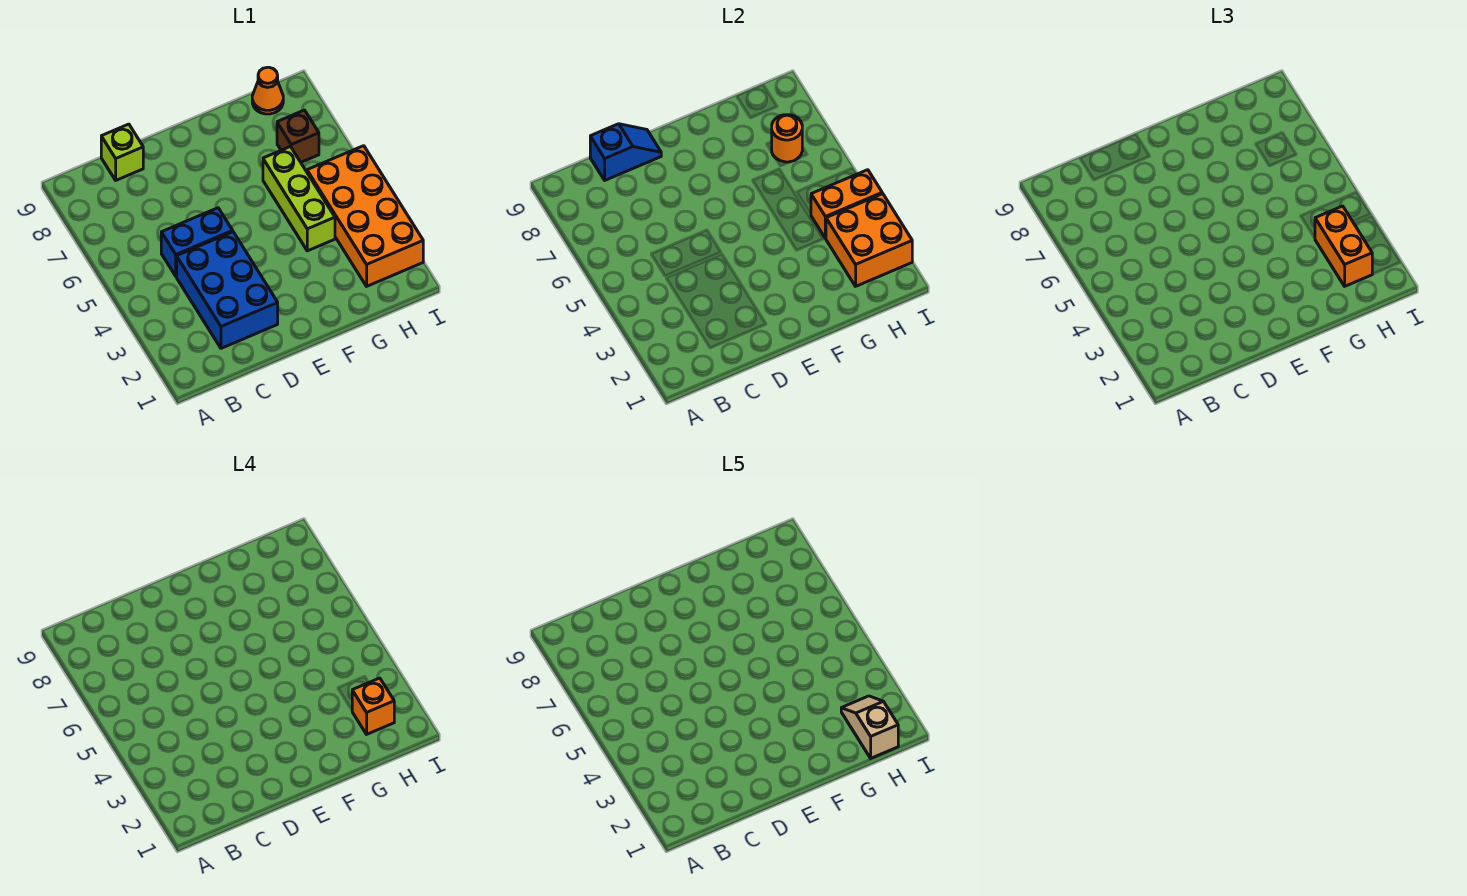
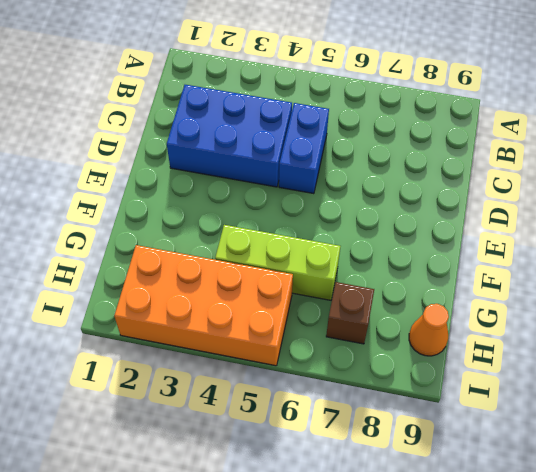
none -> lime brick C9 level 1
none -> blue slope C9:D9 level 2 top C
none -> orange brick H2:I3 level 2

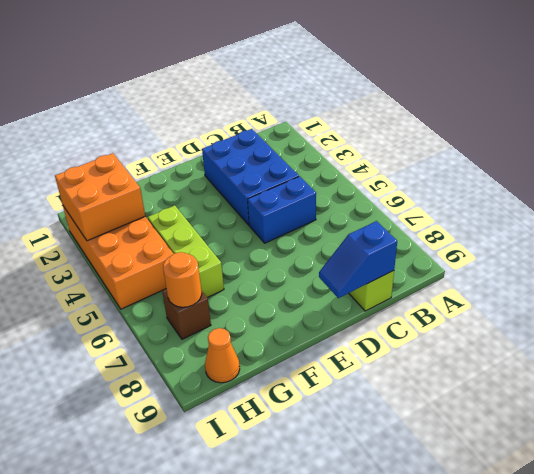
none -> orange brick H4:I4 level 2
none -> orange brick H2:H3 level 3
none -> orange brick H2 level 4

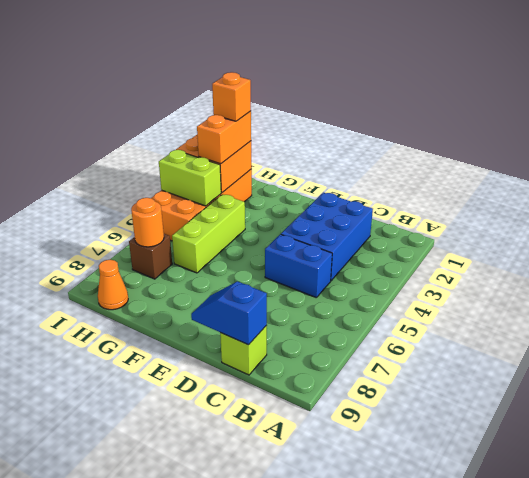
lime brick H4:I4 level 2 -> orange brick H4:I4 level 2
none -> tan slope H1:H2 level 5 top 1

